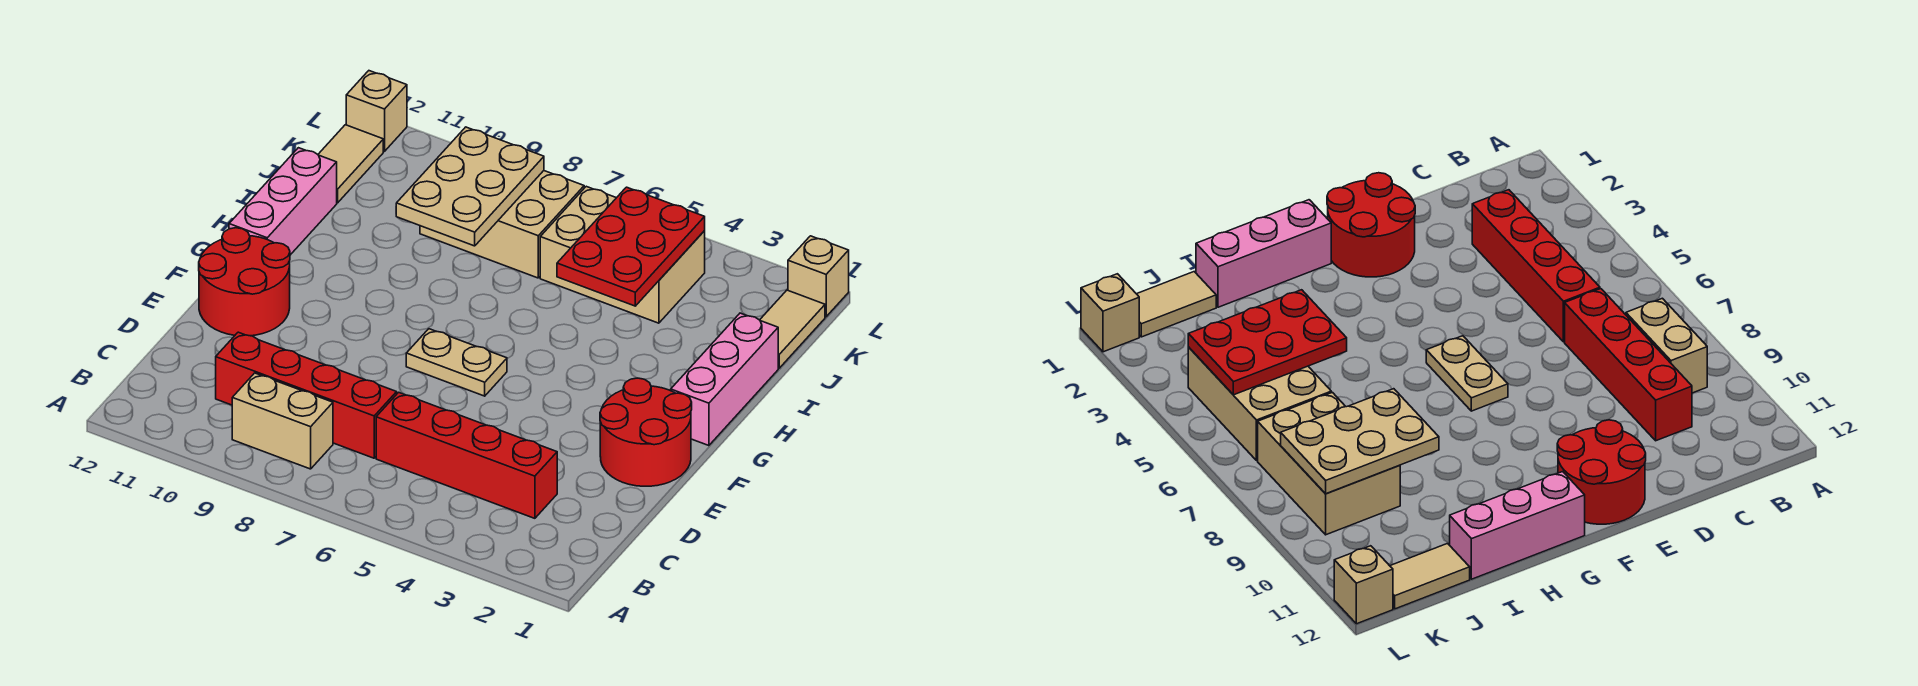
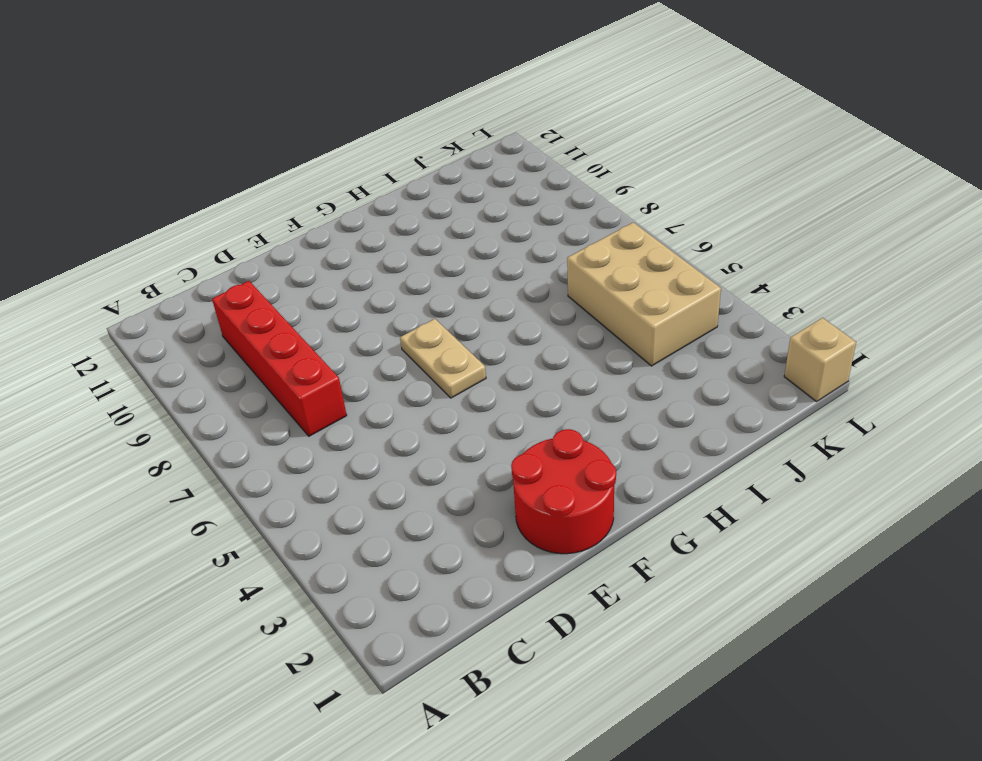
none -> tan brick B8:B9 level 1
none -> red brick C3:C6 level 1
none -> red round brick E11:F12 level 1

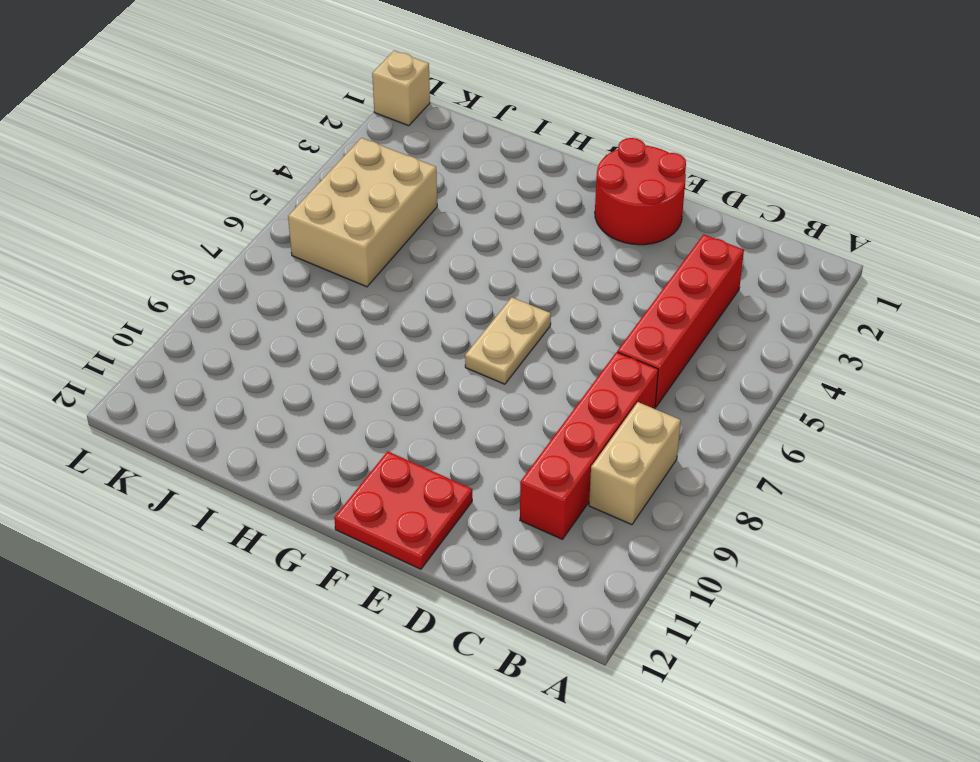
red plate E11:F12 level 1 -> red round brick E11:F12 level 1
none -> pink brick G1:I1 level 1
none -> pink brick G12:I12 level 1
none -> tan tile J1:K1 level 1

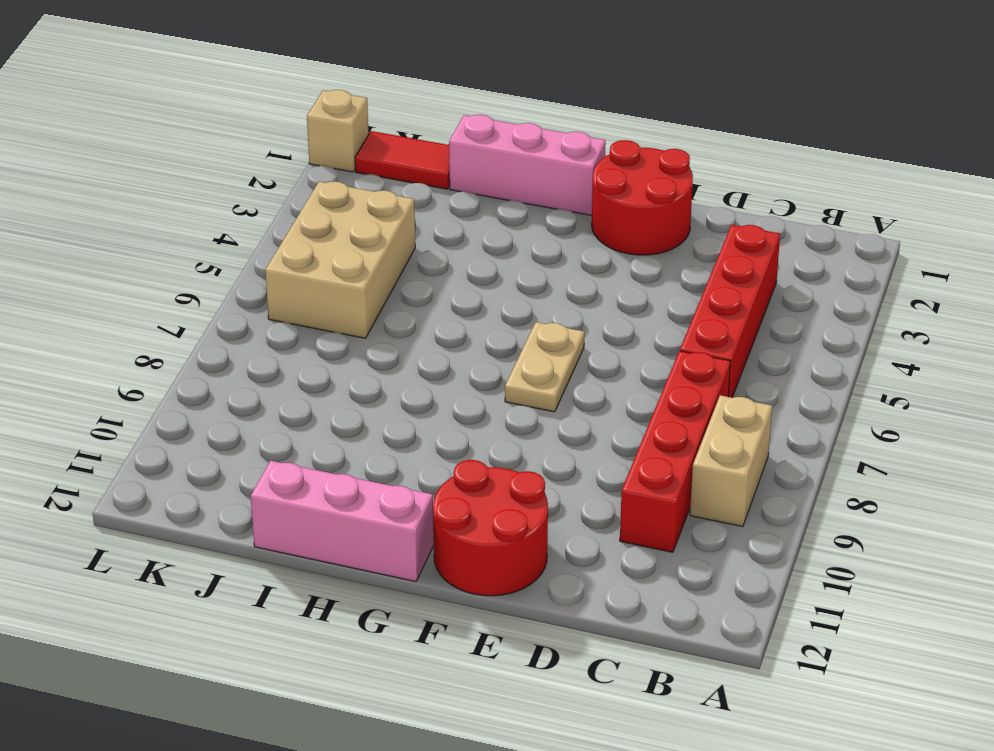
red tile J1:K1 level 1 -> tan tile J1:K1 level 1
none -> tan brick J7:K9 level 1
none -> tan tile J12:K12 level 1
none -> tan brick L12 level 1

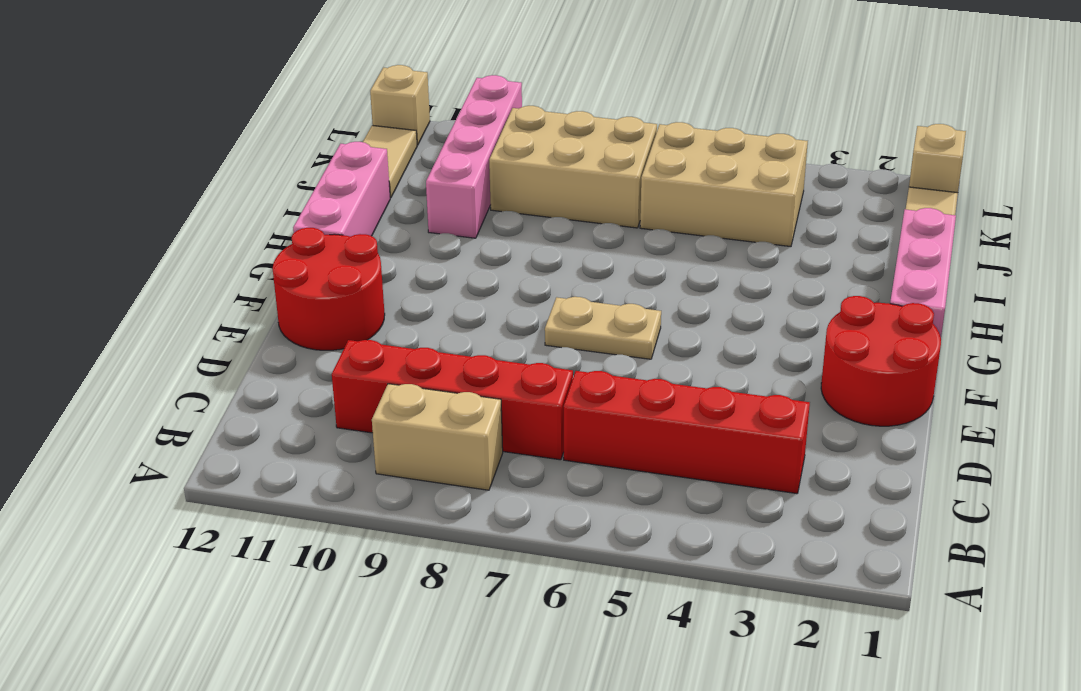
pink brick I10:L10 level 1 -> none
none -> red plate I4:K5 level 2
none -> tan plate I8:K9 level 2

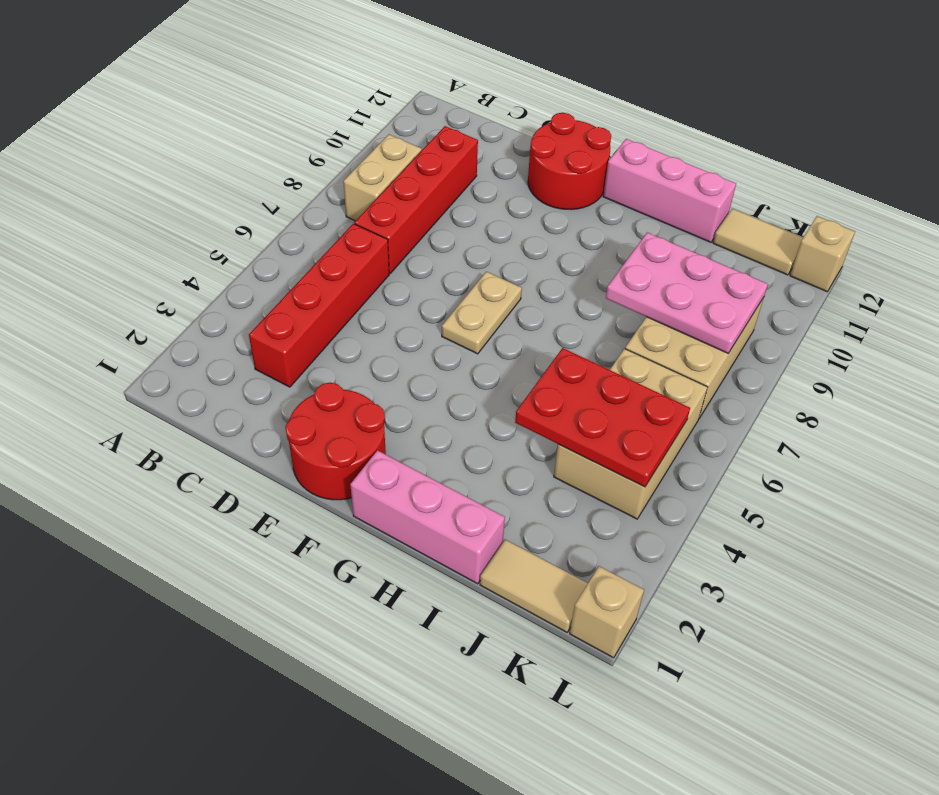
pink plate I8:K9 level 2 -> tan plate I8:K9 level 2

